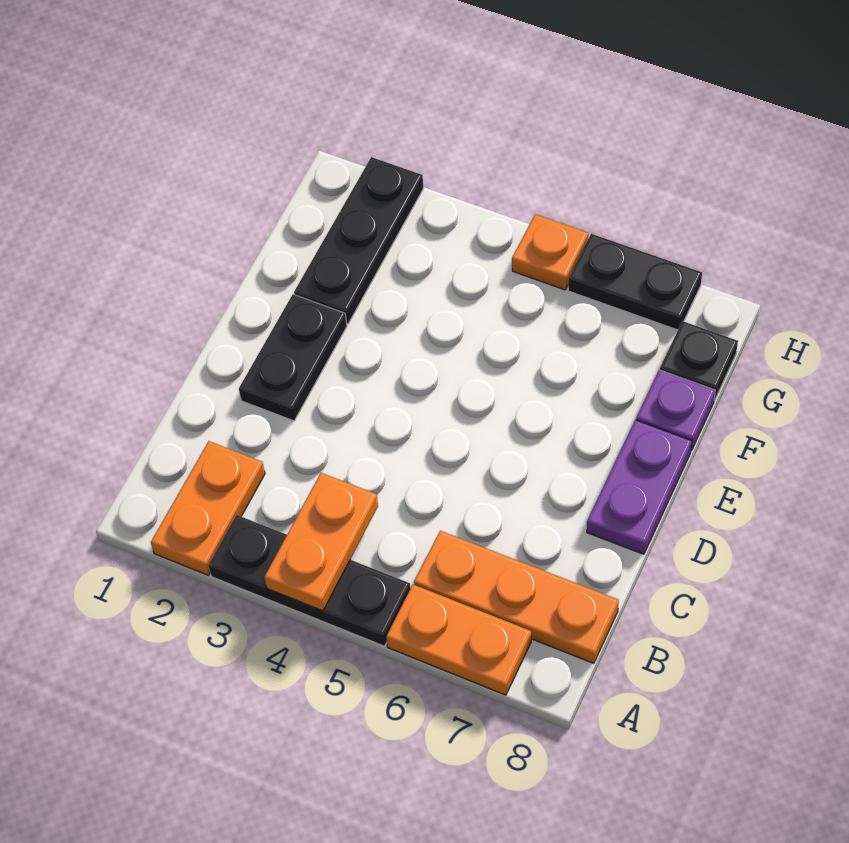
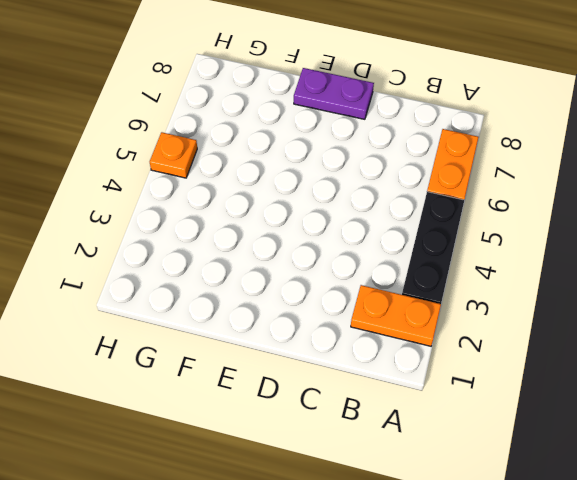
none -> orange plate B6:B8 level 1
none -> black plate D2:E2 level 1
none -> black plate F2:H2 level 1

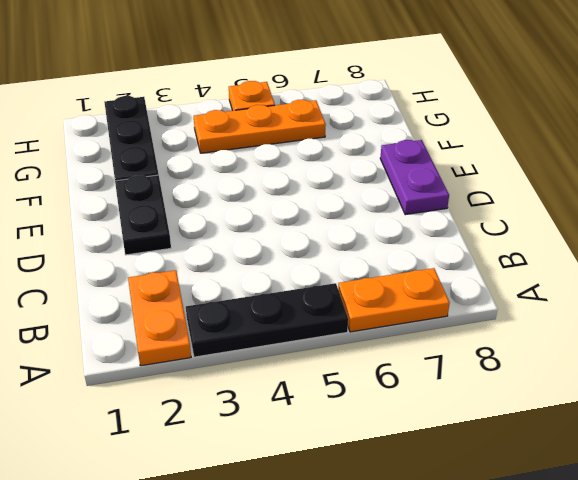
orange plate G4:G6 level 1 -> orange plate B6:B8 level 1
none -> purple plate F8 level 1
none -> black plate G8 level 1
none -> black plate H6:H7 level 1

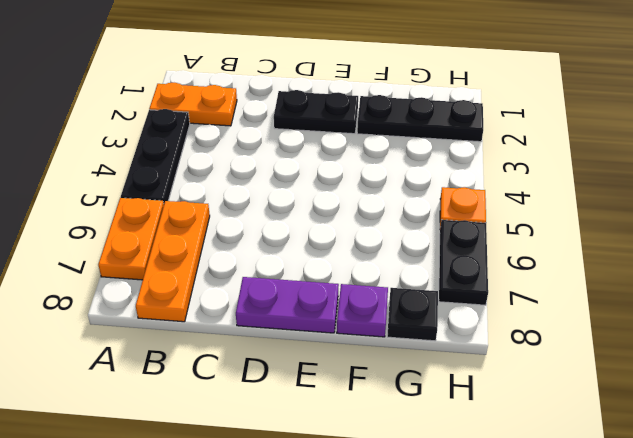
none -> orange plate A4:B4 level 2

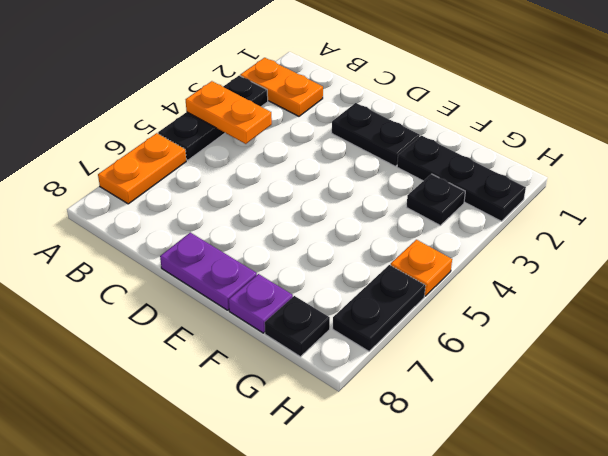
black plate G3 level 1 -> none
none -> orange plate B6:B8 level 1

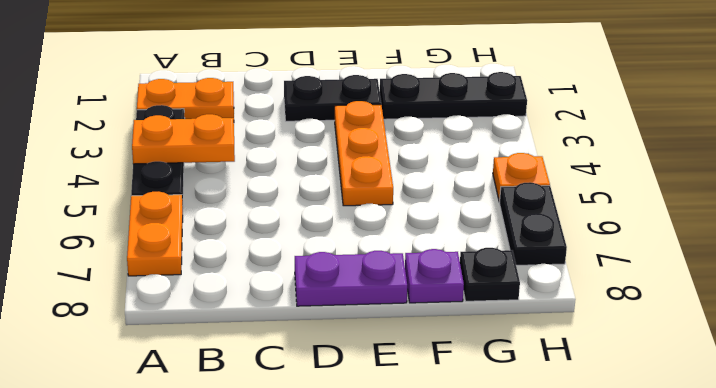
orange plate E3:E5 level 1 -> orange plate B6:B8 level 1

